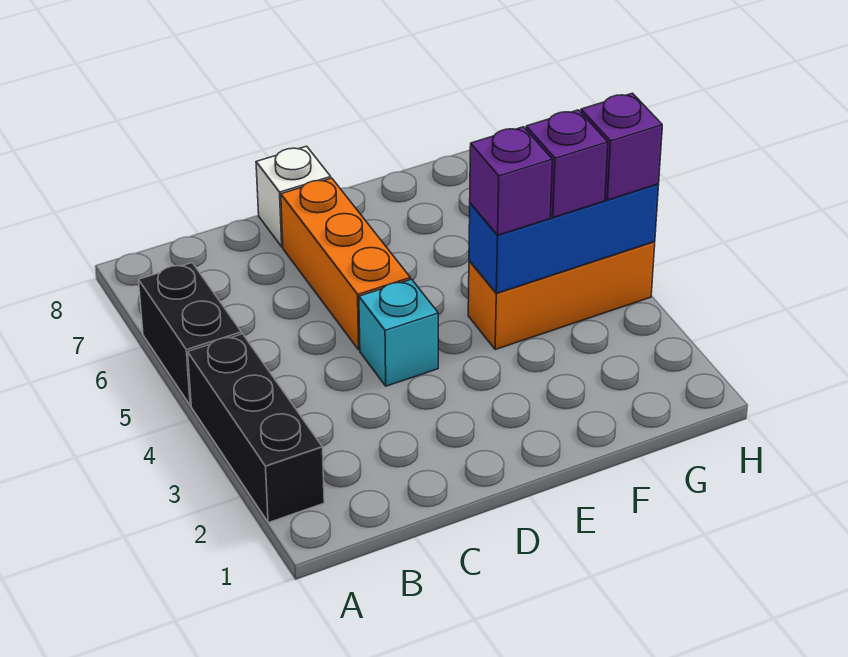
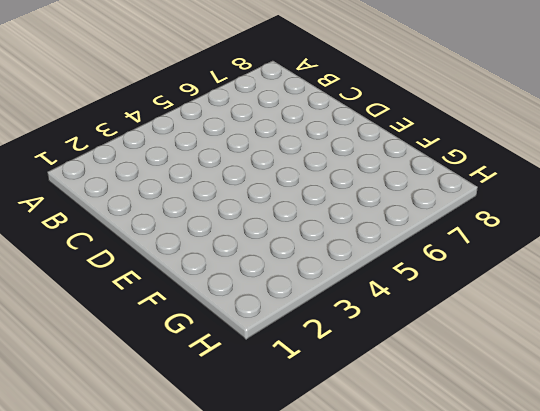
none -> black brick A2:A4 level 1
none -> black brick A5:A6 level 1

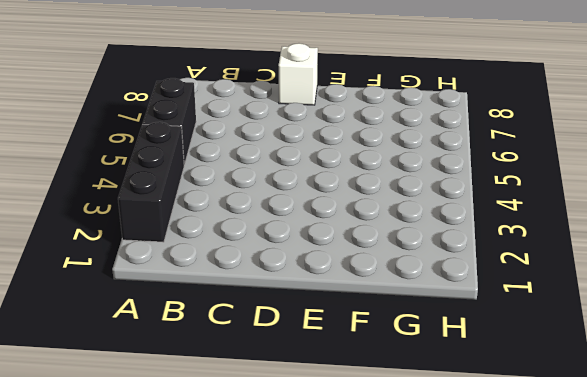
none -> cyan brick D4 level 1
none -> orange brick D5:D7 level 1

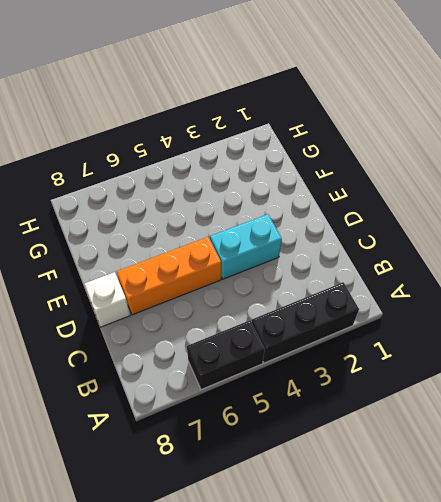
cyan brick D3:D4 level 1 -> cyan brick D4 level 1
none -> orange brick F4:H4 level 1
none -> blue brick F4:H4 level 2

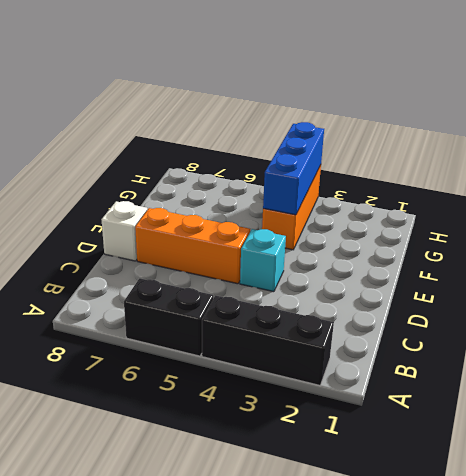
none -> purple brick F4 level 3
none -> purple brick G4 level 3

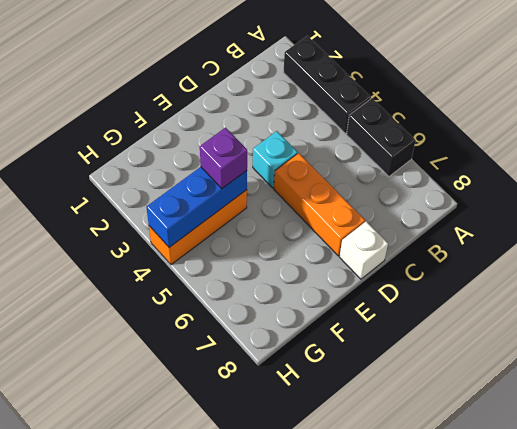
none -> purple brick G4 level 3
none -> purple brick H4 level 3

